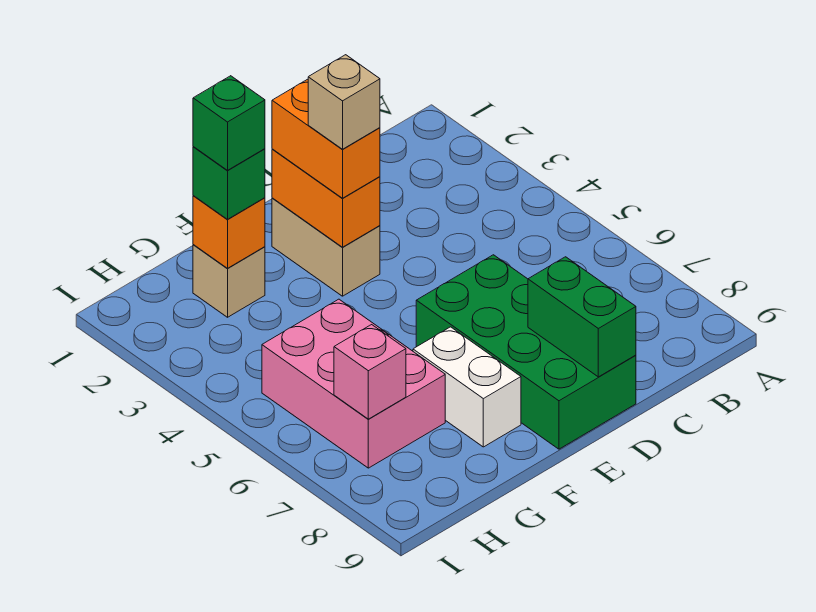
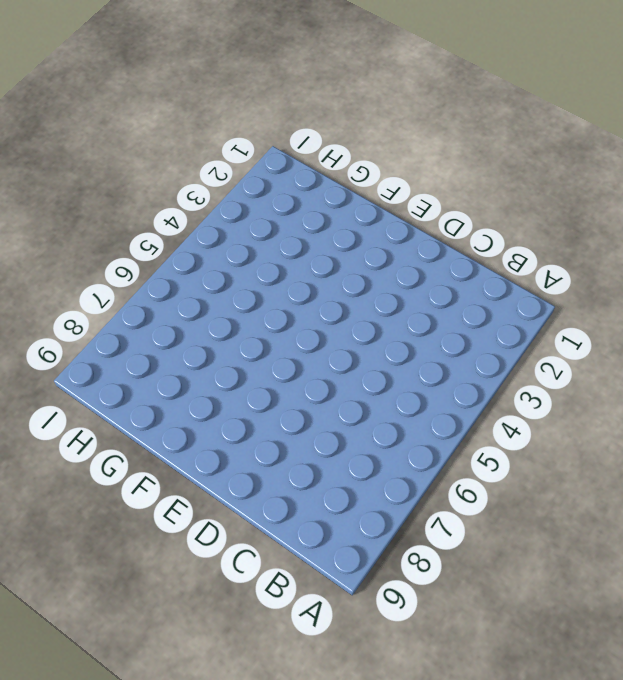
none -> green brick D6:E9 level 1
none -> tan brick E2:E3 level 1
none -> white brick F7:F8 level 1

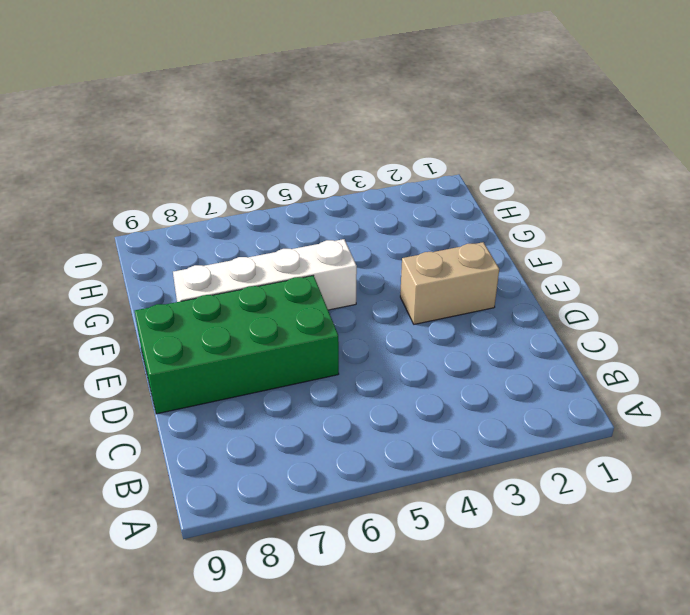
white brick F5:F8 level 1 -> white brick F7:F8 level 1
none -> tan brick G2 level 1
none -> pink brick G5:H7 level 1
none -> green brick D8:D9 level 2

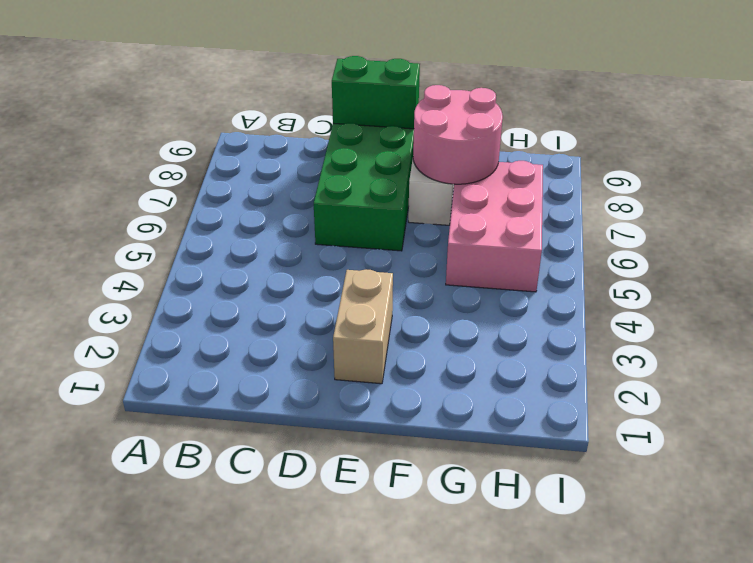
green brick D9:E9 level 2 -> green brick D8:D9 level 2
pink round brick F7:G8 level 2 -> none
none -> tan brick G2 level 1
none -> orange brick E2:E3 level 2
none -> orange brick G2 level 2

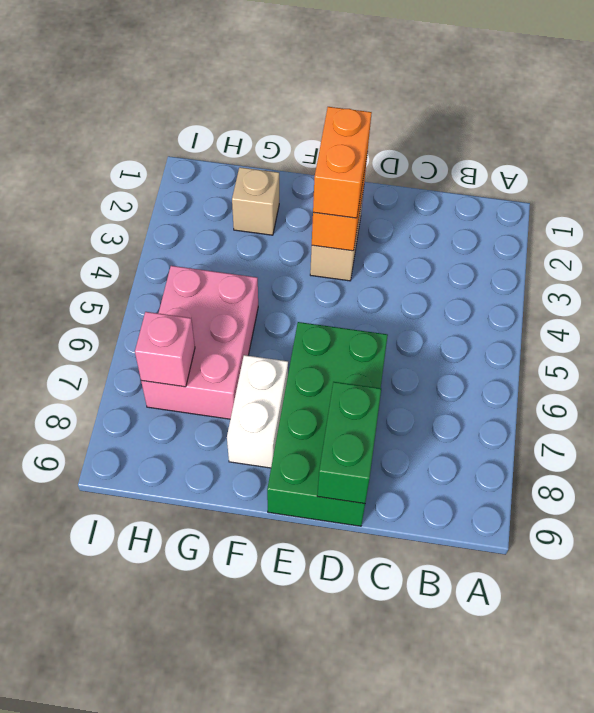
none -> orange brick G2 level 2
none -> green brick G2 level 3
none -> tan brick E3 level 4

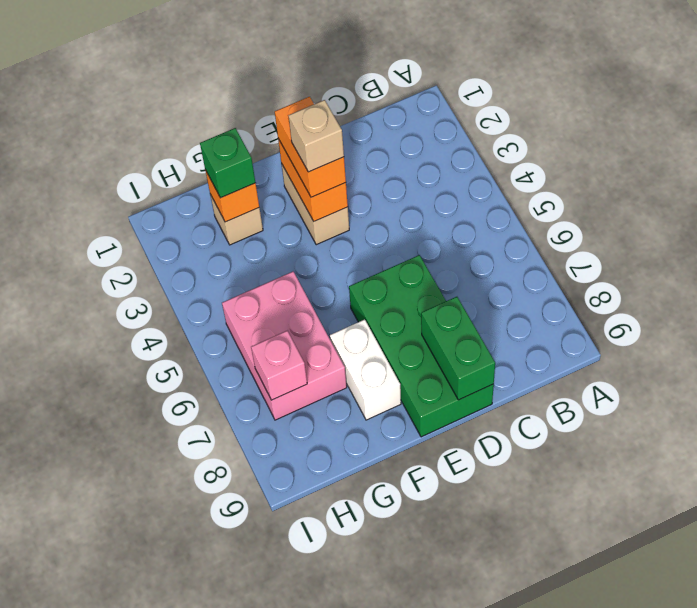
none -> green brick G2 level 4

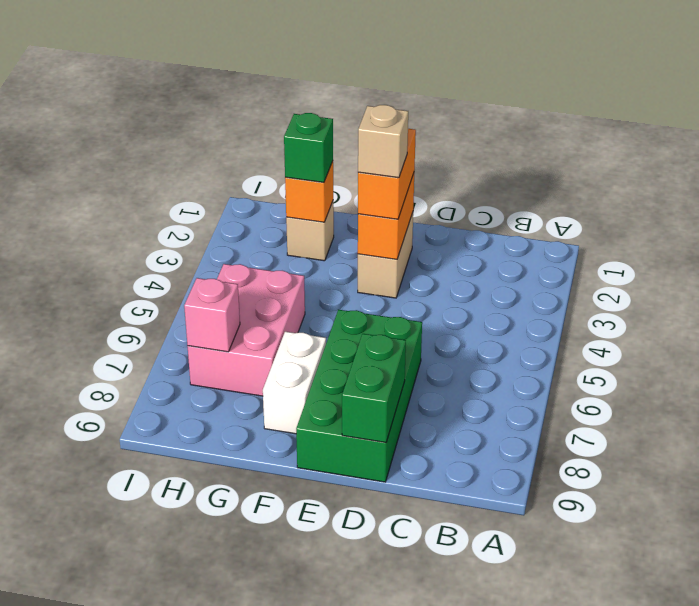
none -> green brick G2 level 4

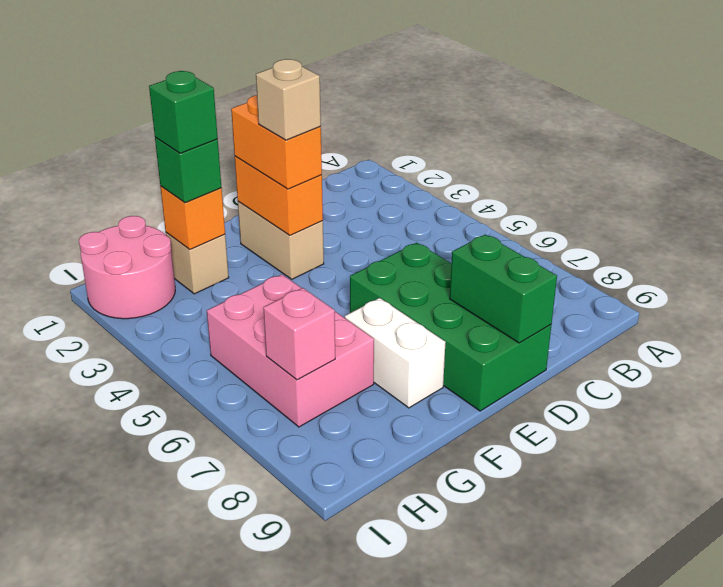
pink round brick H1:I2 level 1 -> none

